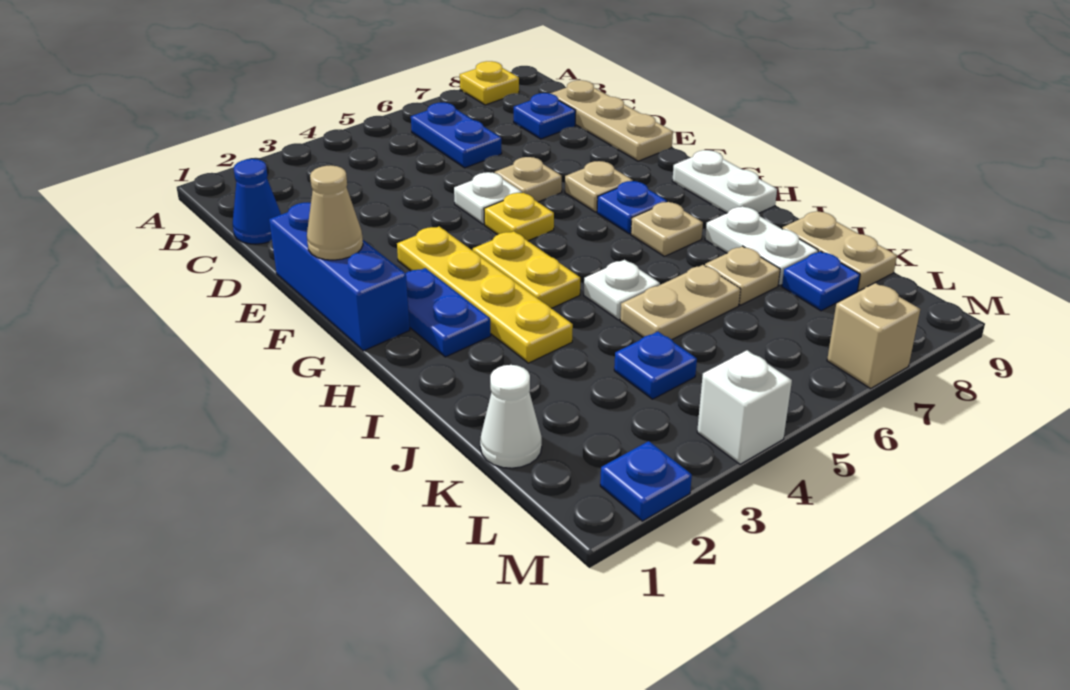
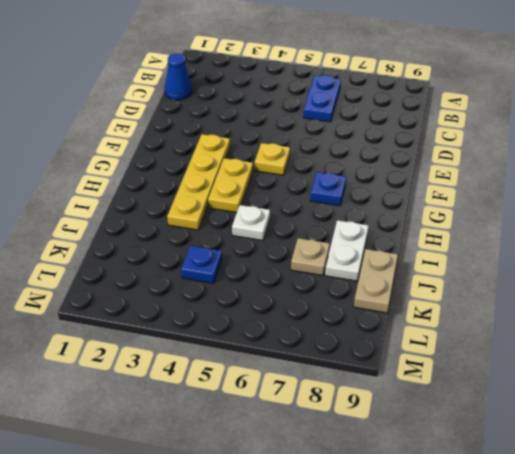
none -> yellow plate A8 level 1
none -> blue plate C8 level 1
none -> tan plate C9:E9 level 1

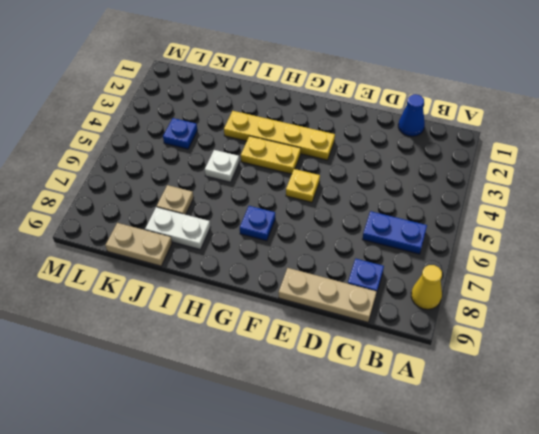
yellow cone A8 level 1 -> yellow plate A8 level 1
none -> blue brick E1:G1 level 1
none -> white plate E5 level 1
none -> tan plate E6 level 1

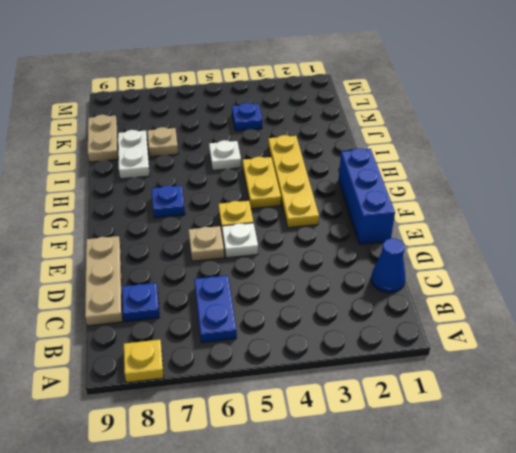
none -> tan plate F7 level 1
none -> blue plate G2:H2 level 1
none -> white plate G9:H9 level 1

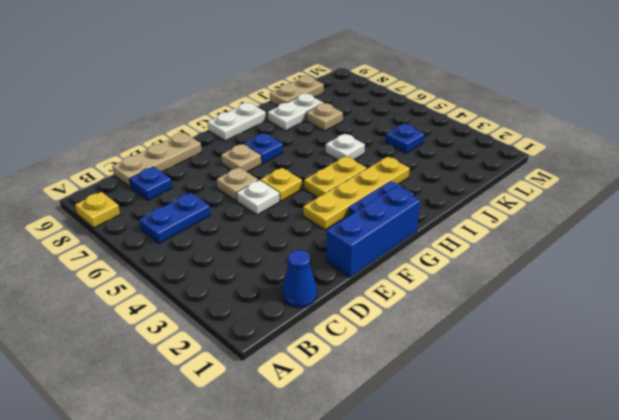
none -> tan plate H7 level 1
none -> tan plate J5:J6 level 1
none -> white cone K1 level 1

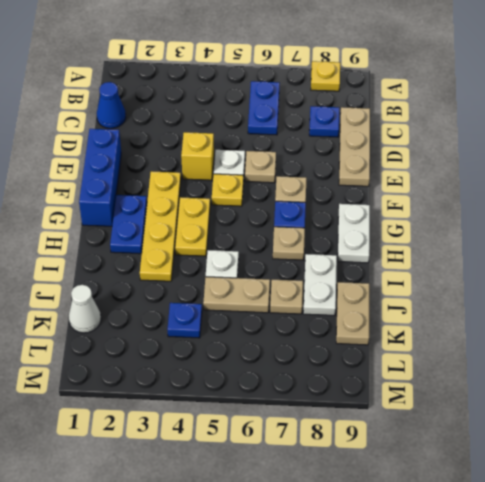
yellow brick E4 level 1 -> none
none -> blue plate K8 level 1
none -> blue plate M2 level 1
none -> white brick M4 level 1

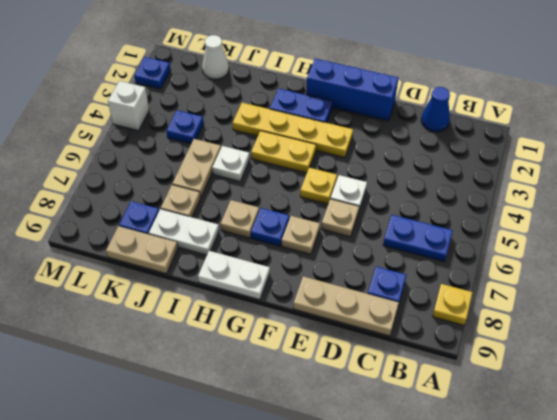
none -> tan brick M7 level 1
none -> tan cone F1 level 2

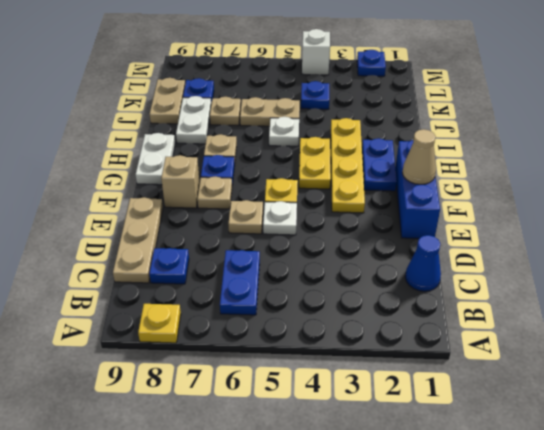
tan brick F8 level 1 -> tan brick M7 level 1
none -> white cone K1 level 1

